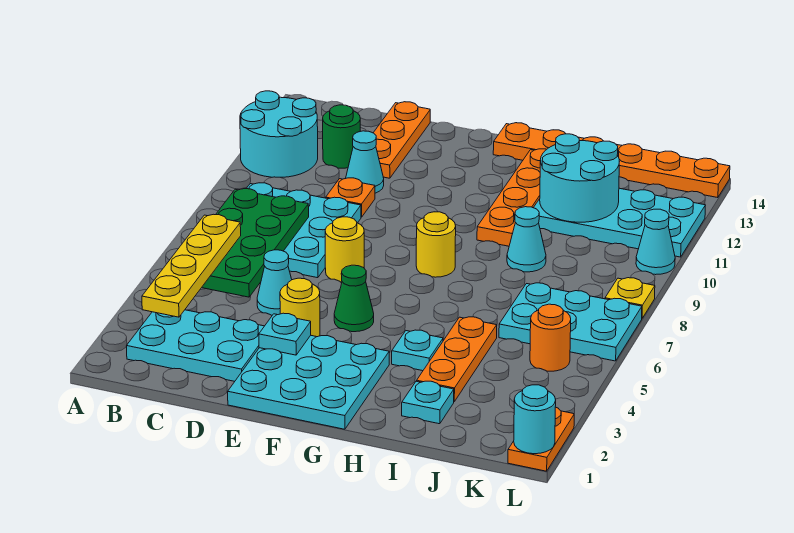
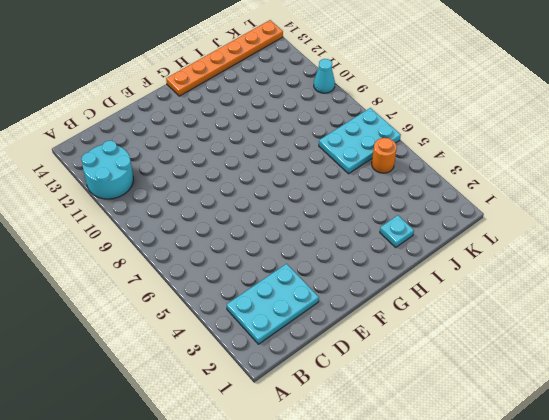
none -> cyan plate B7:D9 level 1
none -> green round brick C12 level 1
none -> cyan cone D5 level 1
none -> orange plate D10 level 1

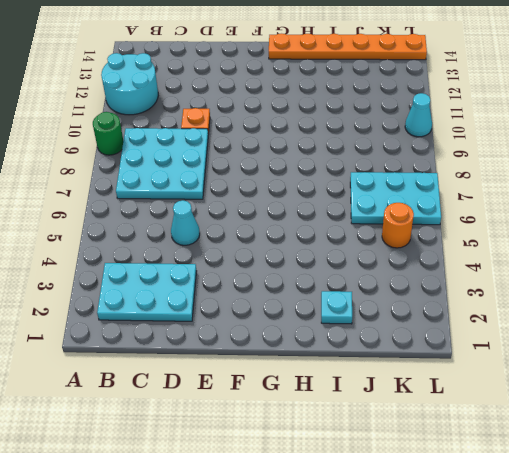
green round brick A9 level 1 -> green round brick C12 level 1
none -> cyan cone D11 level 1
none -> orange plate D12:D14 level 1
none -> cyan plate E1:G3 level 1
none -> yellow round brick E4 level 1

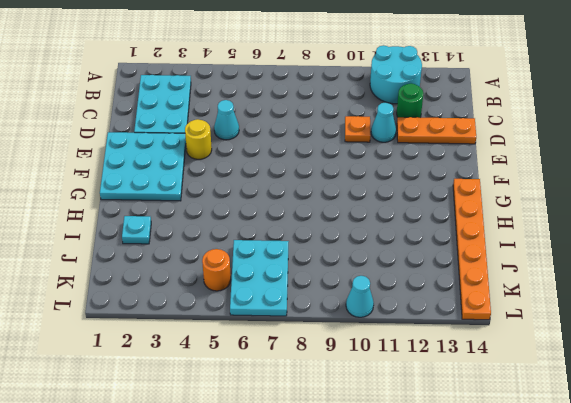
none -> cyan plate B7:D9 level 1
none -> yellow round brick E7 level 1
none -> green cone F5 level 1
none -> yellow round brick G8 level 1

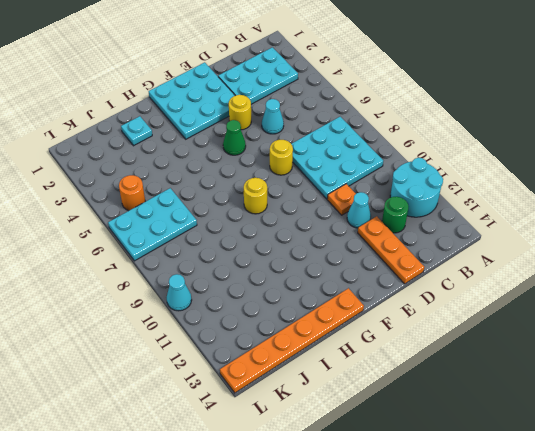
none -> cyan plate H4 level 1
none -> orange plate H10:H13 level 1
none -> orange plate I3:I5 level 1
none -> cyan cone I9 level 1

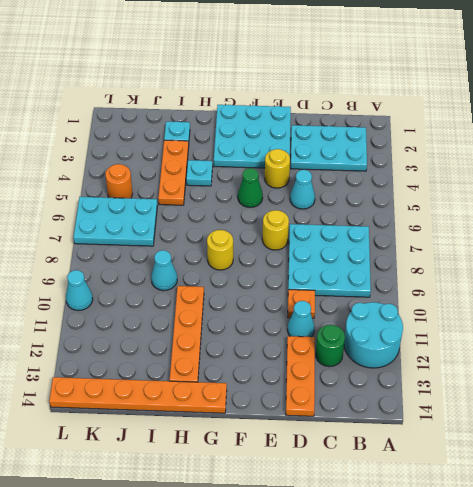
none -> cyan plate I11:L12 level 1
none -> orange plate L1:L2 level 1
none -> yellow plate L8 level 1
none -> green plate B5:C8 level 2

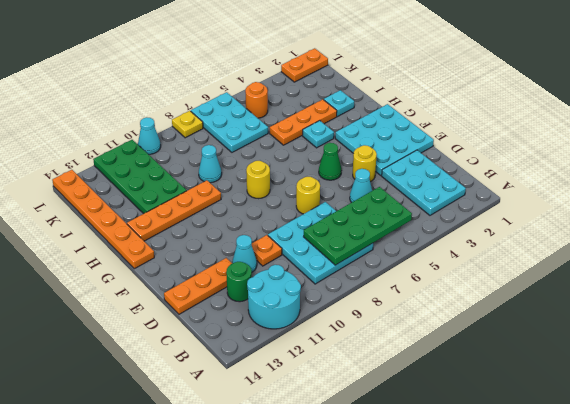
green plate I11:L12 level 1 -> cyan plate I11:L12 level 1
none -> cyan plate E3 level 2
none -> cyan round brick I11:J12 level 2
none -> cyan round brick L1 level 2
none -> yellow plate B3:B6 level 3

